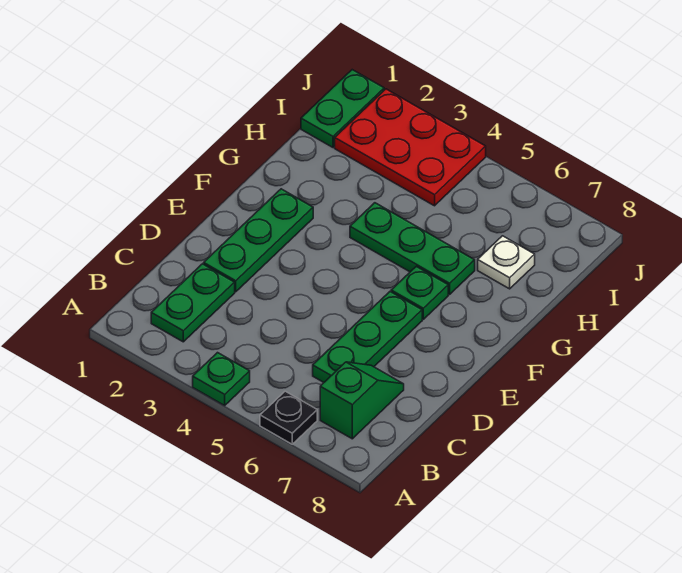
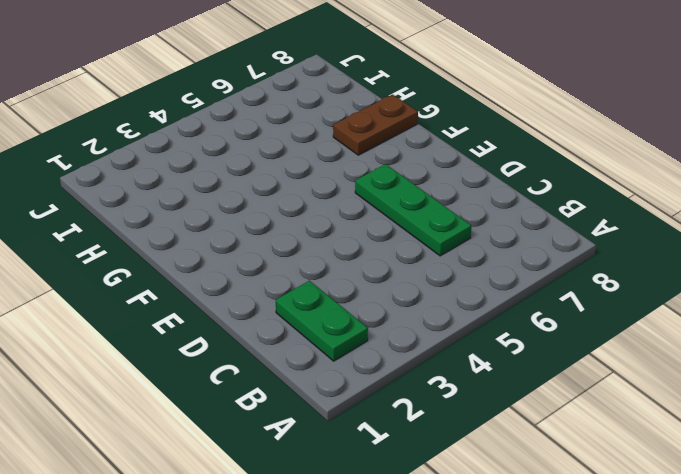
brown plate G7:G8 level 1 -> none
none -> green plate A4 level 1
none -> black plate A6 level 1

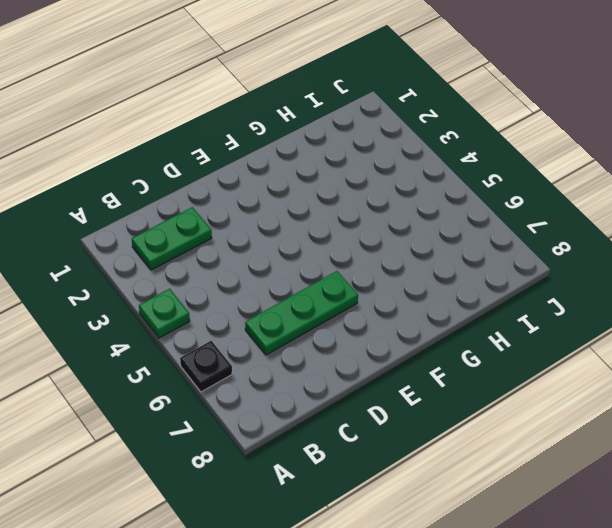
none -> green slope B7:C7 level 1 top B
none -> green plate D2:F2 level 1

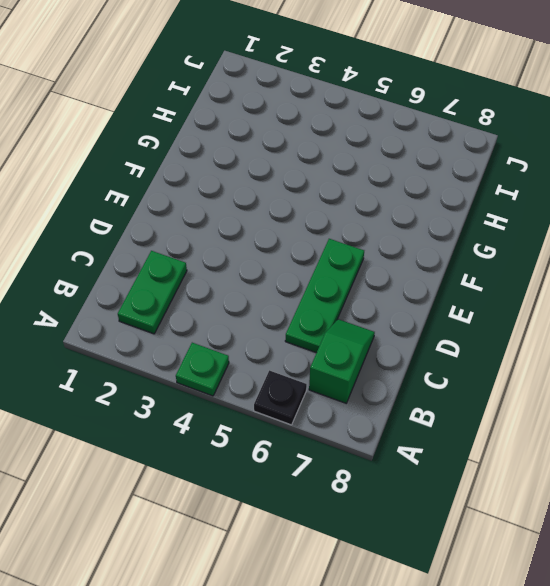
none -> green plate D2:F2 level 1
none -> green plate F6 level 1

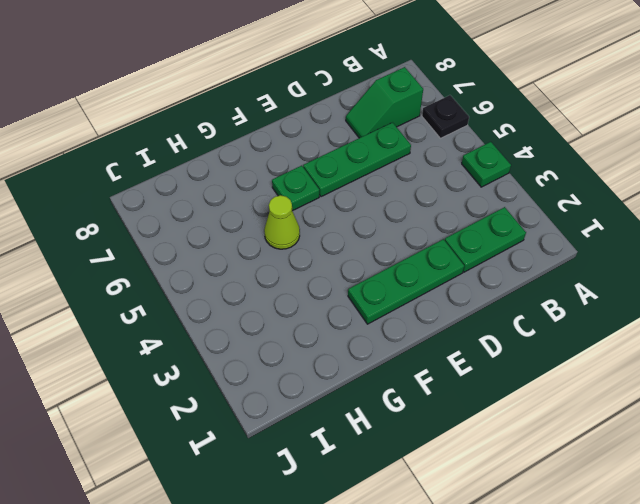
lime cone G5 level 1 -> green plate G4:G6 level 1
none -> white plate H7 level 1
none -> green plate I1:J1 level 1

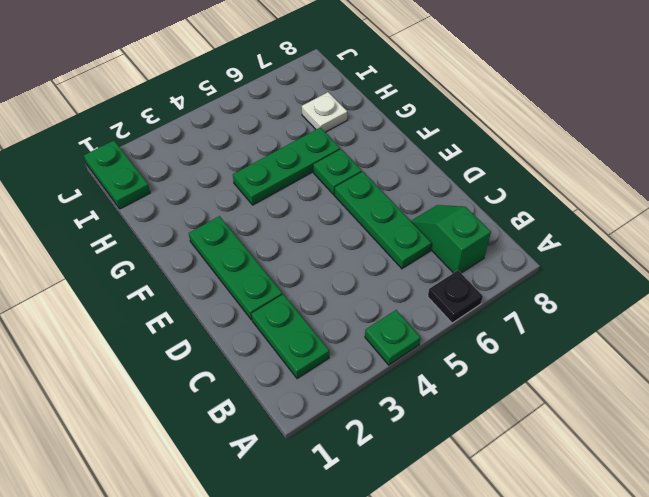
none -> red plate I2:J4 level 1

